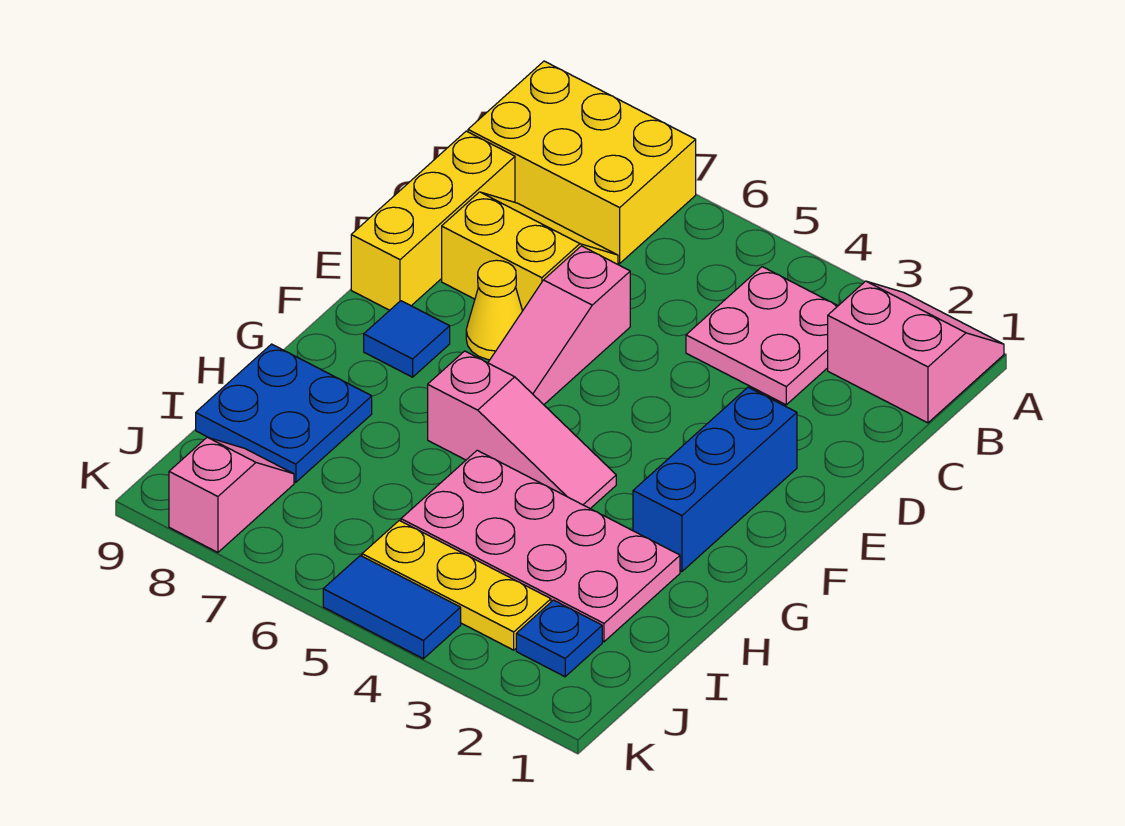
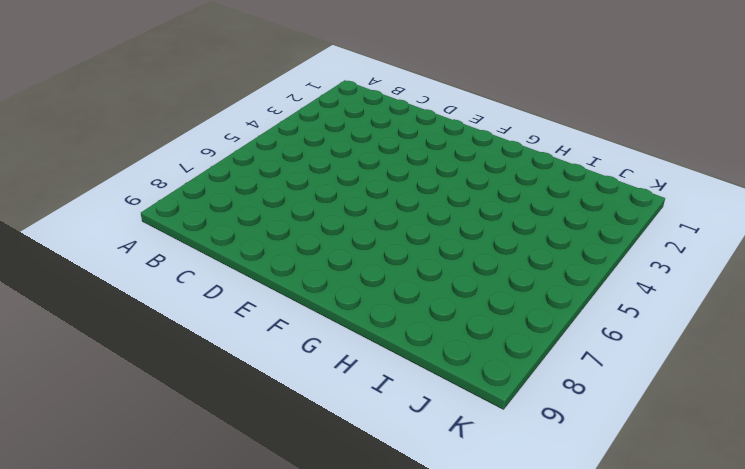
none -> pink slope A1:B2 level 1 top B
none -> yellow brick A7:B9 level 1
none -> pink plate B3:C4 level 1

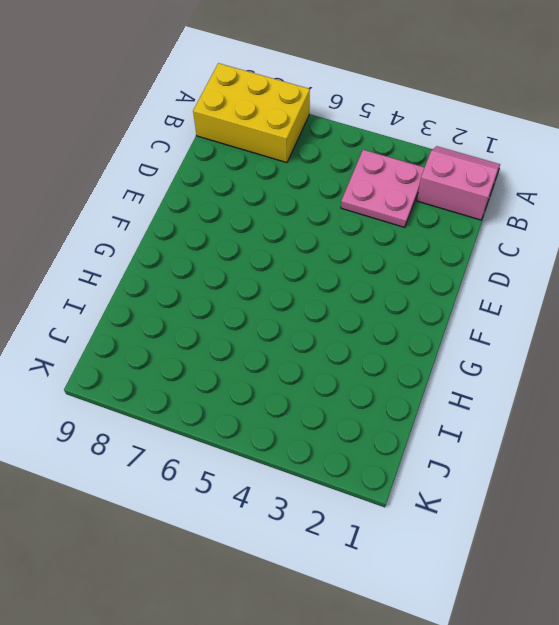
none -> yellow slope C7:D8 level 1 top D
none -> yellow brick C9:E9 level 1
none -> pink slope D6:F6 level 1 top D

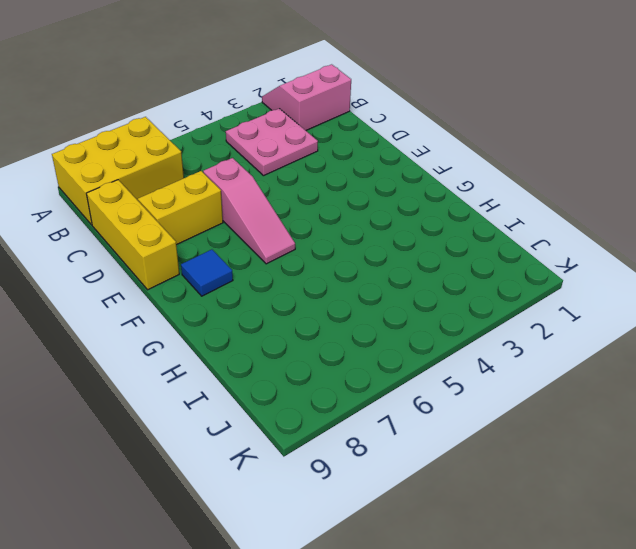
none -> blue brick E2:G2 level 1
none -> yellow cone E7 level 1
none -> pink slope G4:G6 level 1 top 6

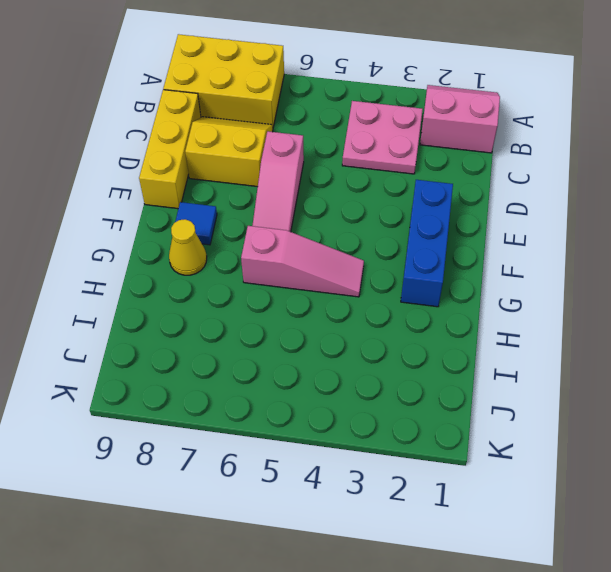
yellow cone G8 level 1 -> yellow cone E7 level 1
none -> pink plate H2:I5 level 1
none -> blue plate H8:I9 level 1
none -> blue plate J2 level 1

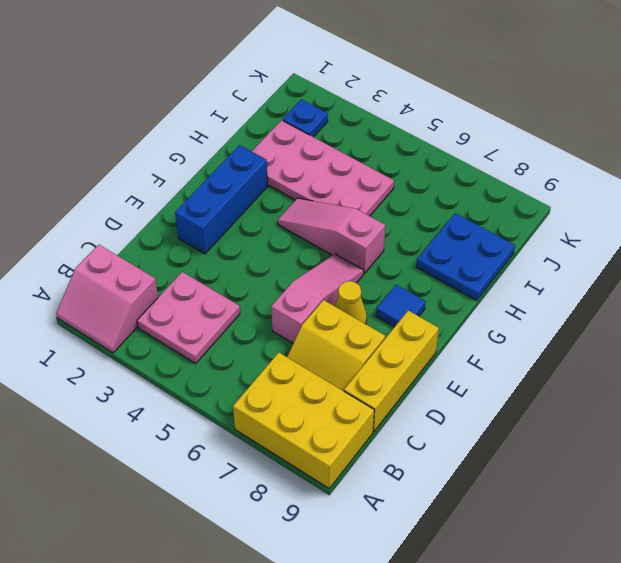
none -> yellow plate J3:J5 level 1
none -> pink slope J8:K8 level 1 top K
none -> blue tile K4:K5 level 1

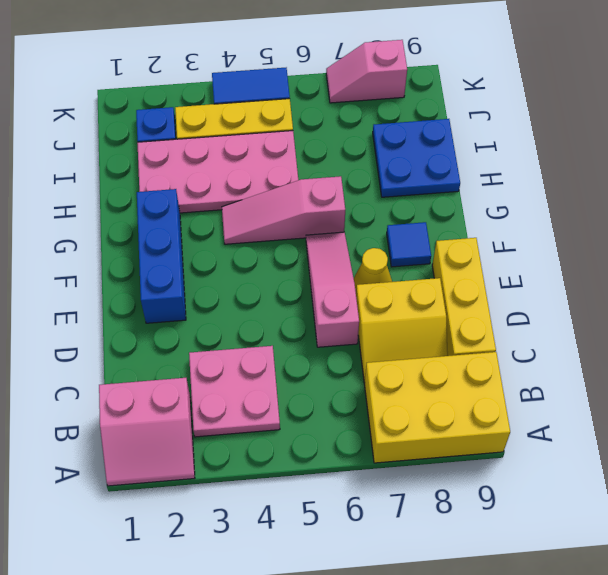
pink slope K7:K8 level 1 top 8 -> pink slope J8:K8 level 1 top K

